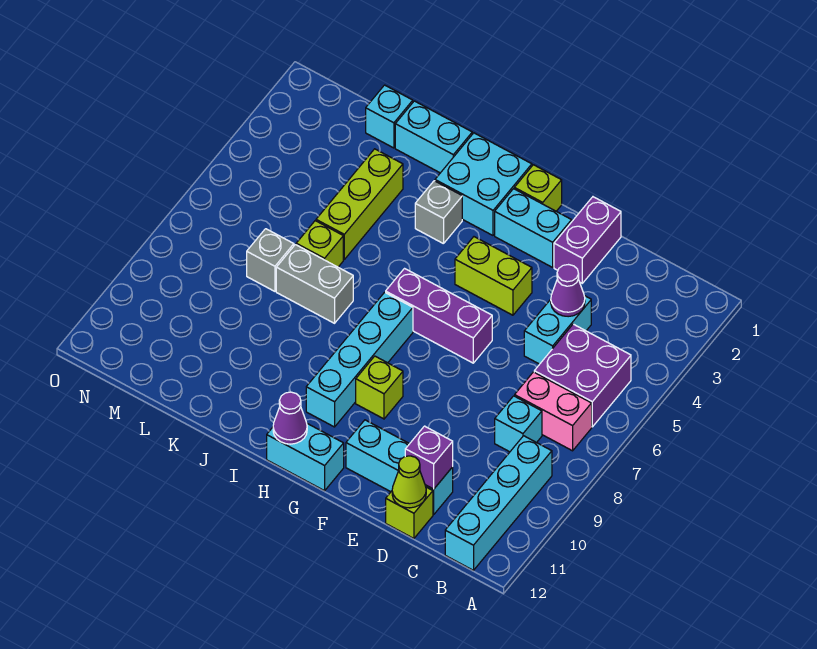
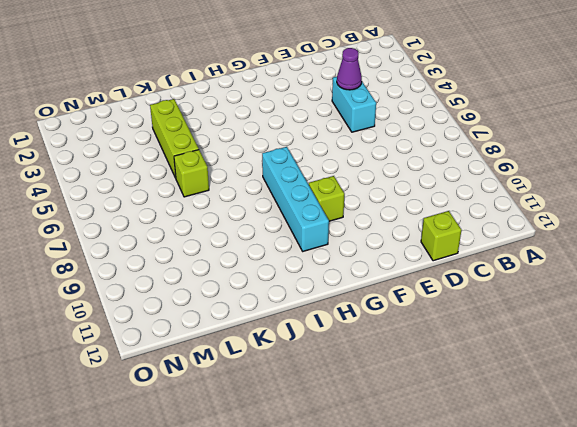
none -> purple brick B5:C6 level 1
none -> pink brick B7:C7 level 1
none -> cyan brick B9:B12 level 1

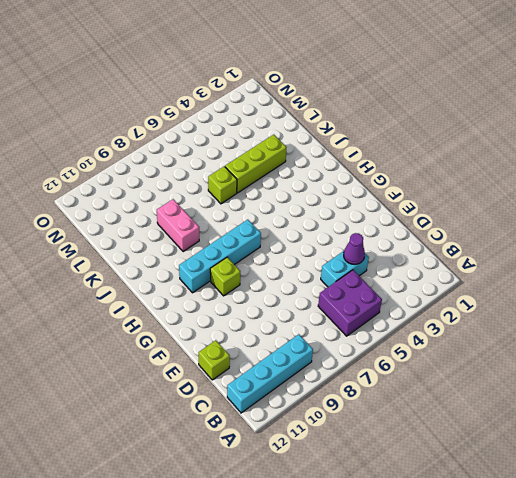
pink brick J9:K9 level 1 -> pink brick B7:C7 level 1
none -> cyan brick C8 level 1
none -> cyan brick D11:F11 level 1
none -> purple brick E1:E2 level 1

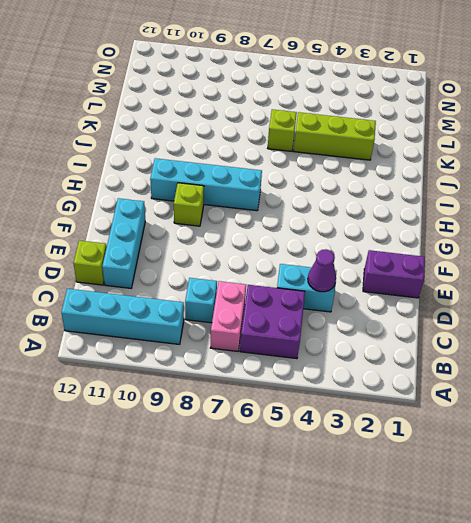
none -> cyan brick F2:G2 level 1
none -> lime brick F4:G4 level 1
none -> purple brick F6:H6 level 1

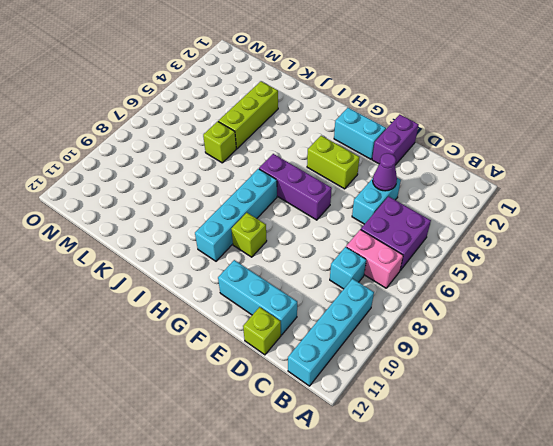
none -> lime brick G1 level 1
none -> cyan brick G12:H12 level 1
none -> cyan brick H1:I2 level 1

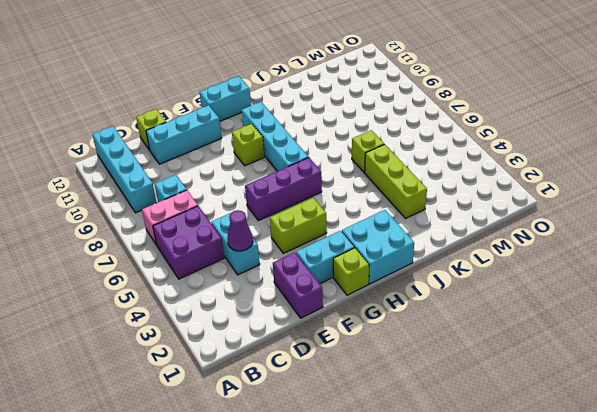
none -> grey brick I3 level 1
none -> cyan brick J1:K1 level 1
none -> grey brick J7:K7 level 1

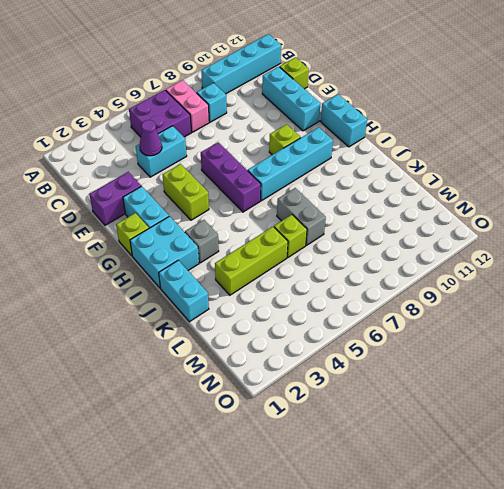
none -> cyan brick L1 level 1
none -> grey brick L7 level 1
none -> purple brick D11 level 2

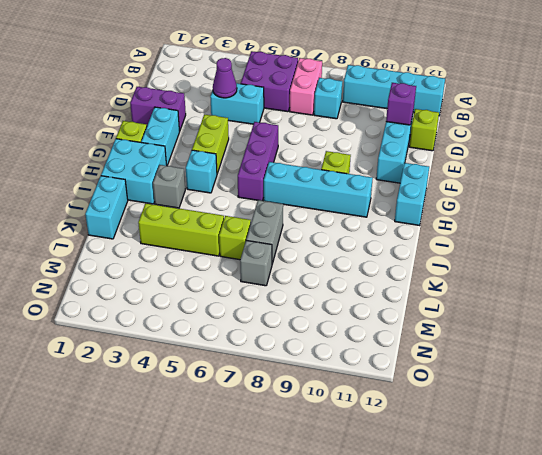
cyan brick H4 level 1 -> cyan brick L1 level 1
none -> lime cone D12 level 2
none -> purple cone H12 level 2

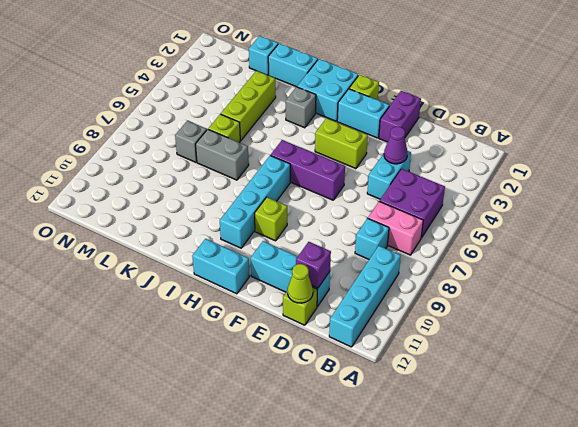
none -> purple cone H12 level 2

